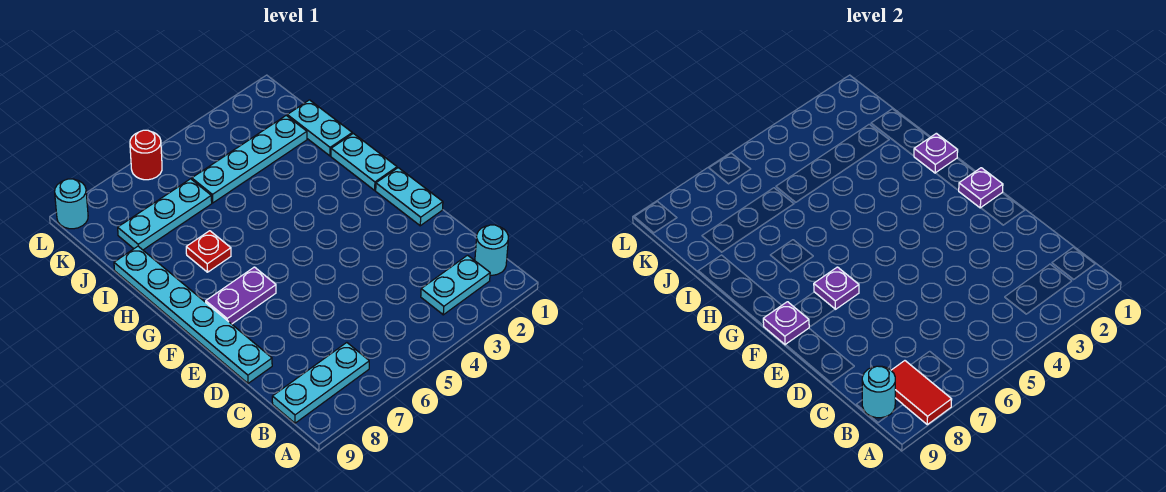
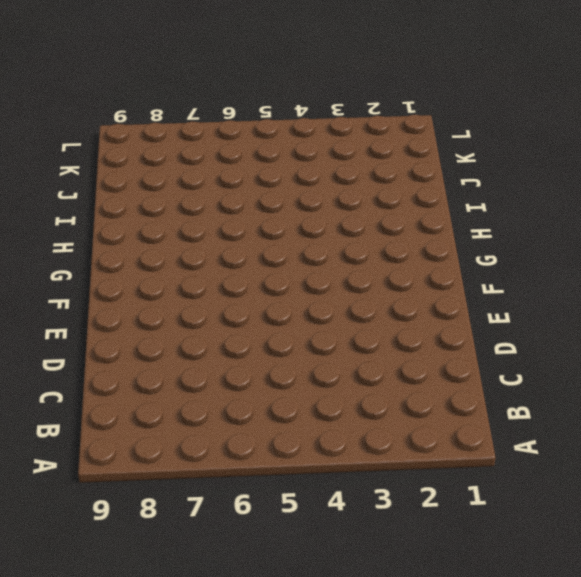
none -> cyan round brick B1 level 1
none -> cyan plate B2:B3 level 1
none -> cyan plate B7:B9 level 1

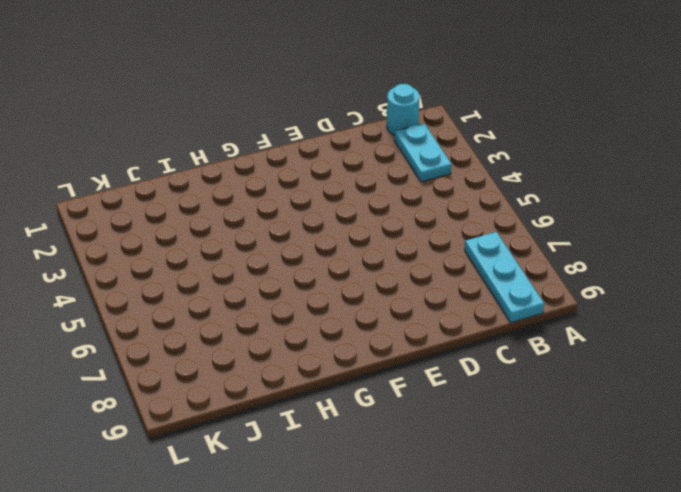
none -> cyan plate D9:I9 level 1
none -> cyan plate E1:F1 level 1
none -> purple plate F7:F8 level 1

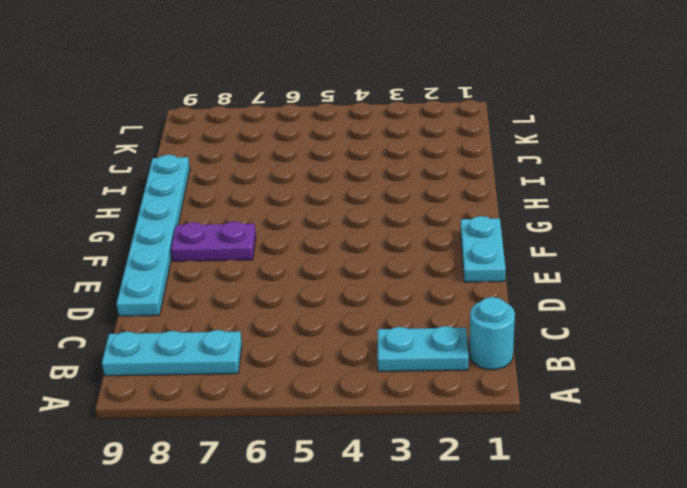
none -> cyan plate G1:H1 level 1
none -> red plate H7 level 1
none -> cyan plate I1:J1 level 1

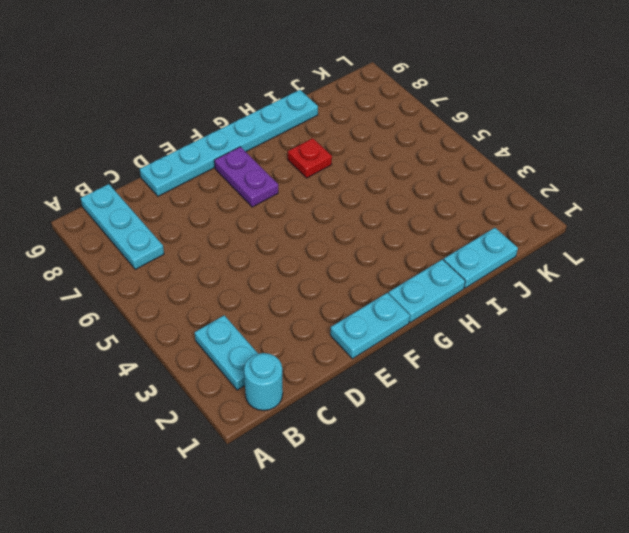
none -> cyan plate J2:J5 level 1
none -> cyan plate J6:J8 level 1
none -> red round brick L6 level 1

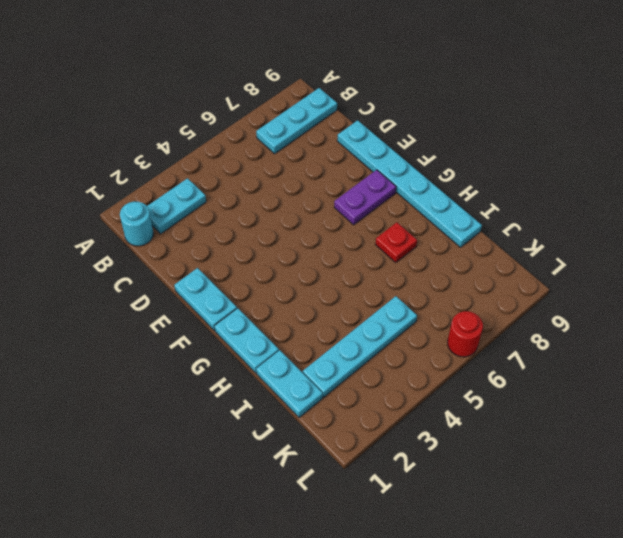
none -> cyan plate J6:J8 level 1
none -> cyan round brick L9 level 1
none -> red tile A8:B8 level 2

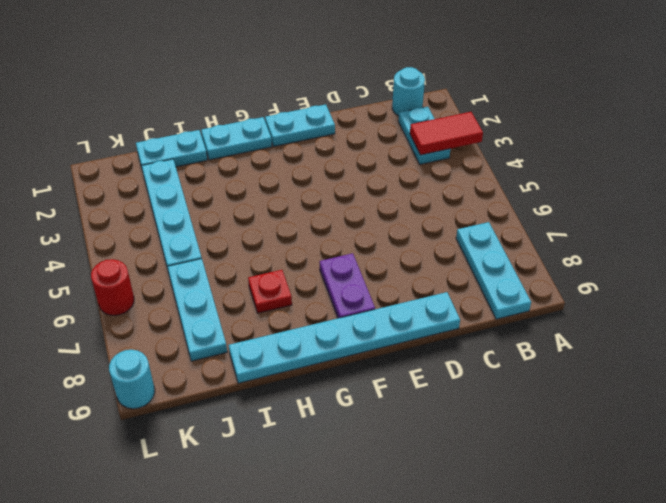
red tile A3:B3 level 2 -> red tile A8:B8 level 2
none -> cyan round brick B9 level 2
none -> purple plate F1 level 2
none -> purple plate F7 level 2

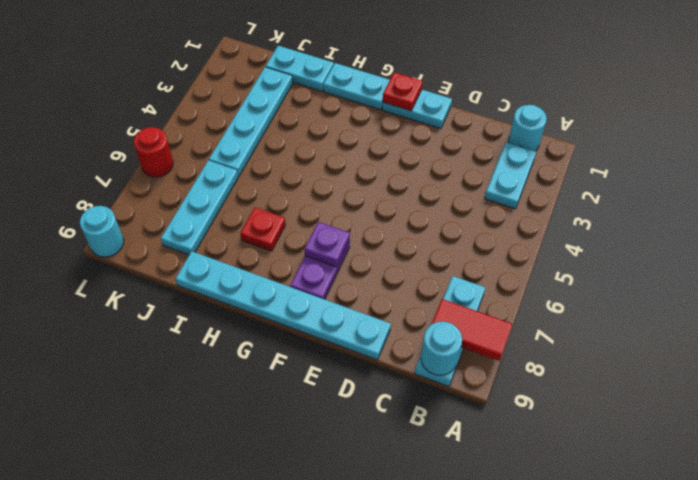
red plate F1 level 2 -> purple plate F1 level 2
none -> purple plate F9 level 2
none -> purple plate H1 level 2

